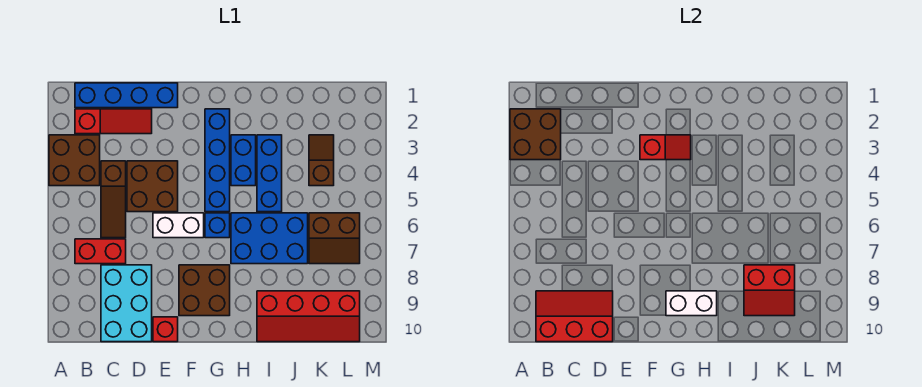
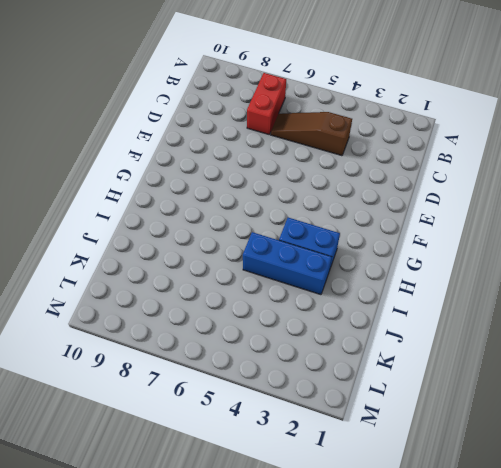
none -> brown brick A3:B4 level 1
none -> blue brick B1:E1 level 1
none -> red slope B2:D2 level 1 top B

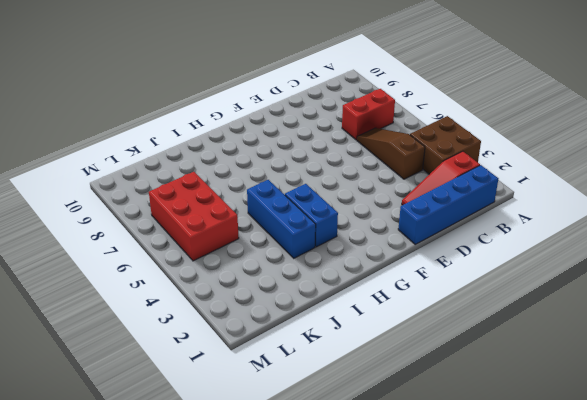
red brick K5:L7 level 1 -> brown slope K6:L7 level 1 top 6
none -> cyan brick C8:D10 level 1
none -> brown brick D4:E5 level 1
none -> white brick E6:F6 level 1

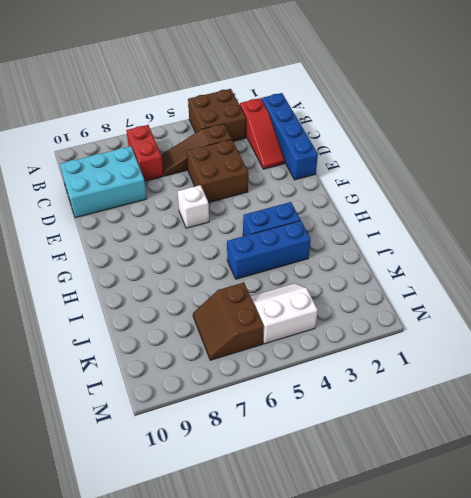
white brick F6 level 1 -> white brick E6:F6 level 1
white slope K4:L5 level 1 top L -> brown slope K3:K4 level 1 top 4
none -> red brick E10 level 1
none -> brown brick F8:G9 level 1
none -> blue brick G2:G5 level 1

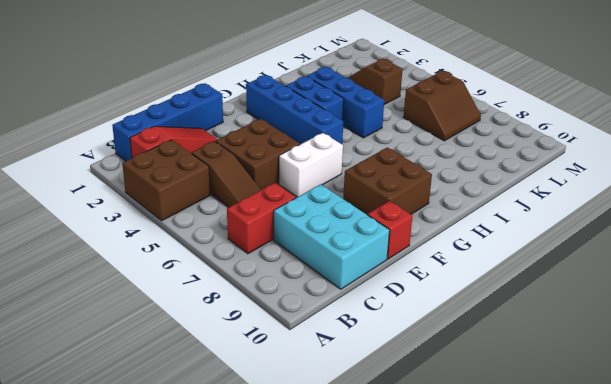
none -> blue brick G6 level 1
none -> blue brick H6:J7 level 1
none -> red slope I9:L10 level 1 top 9

